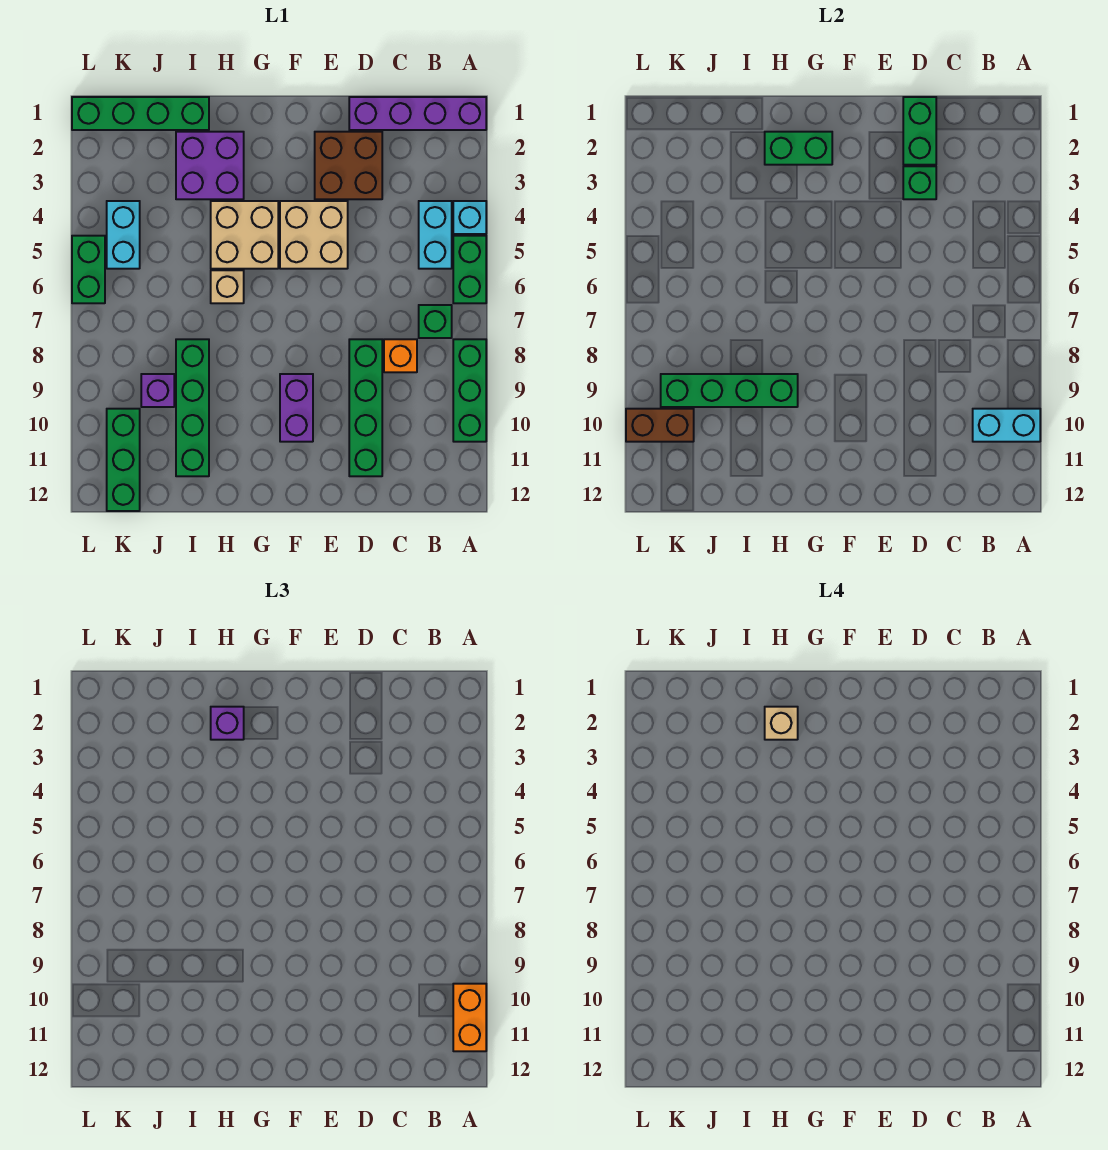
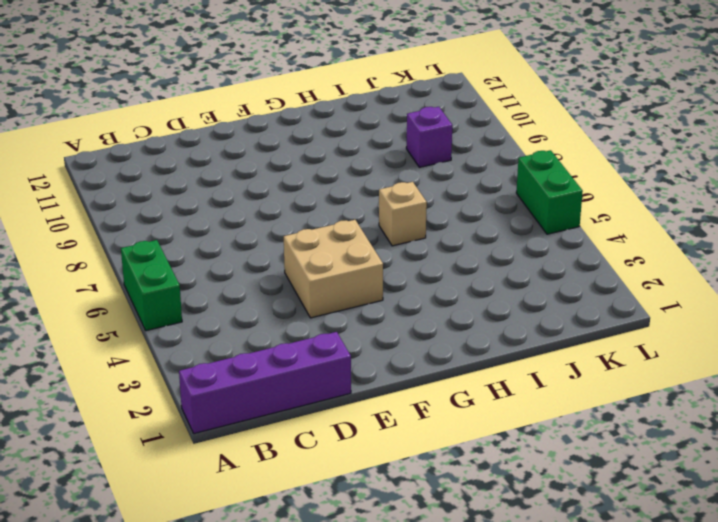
none -> cyan brick A4 level 1
none -> green brick A8:A10 level 1
none -> cyan brick B4:B5 level 1

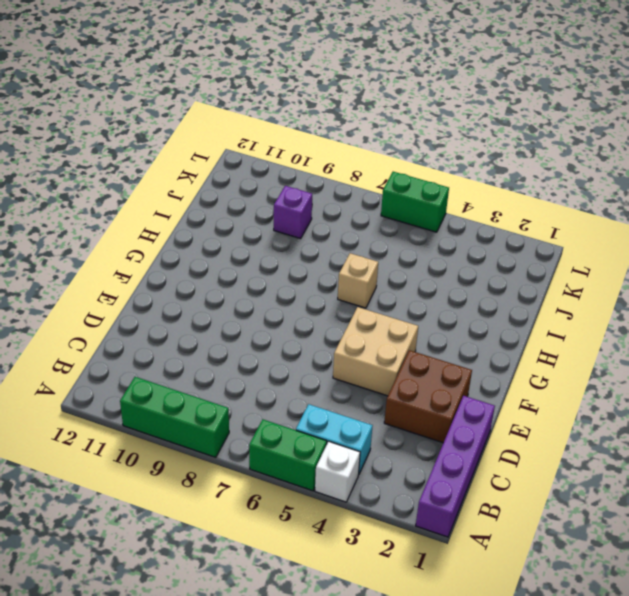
white brick A4 level 1 -> cyan brick A4 level 1
none -> green brick B7 level 1
none -> orange brick C8 level 1
none -> green brick D8:D11 level 1

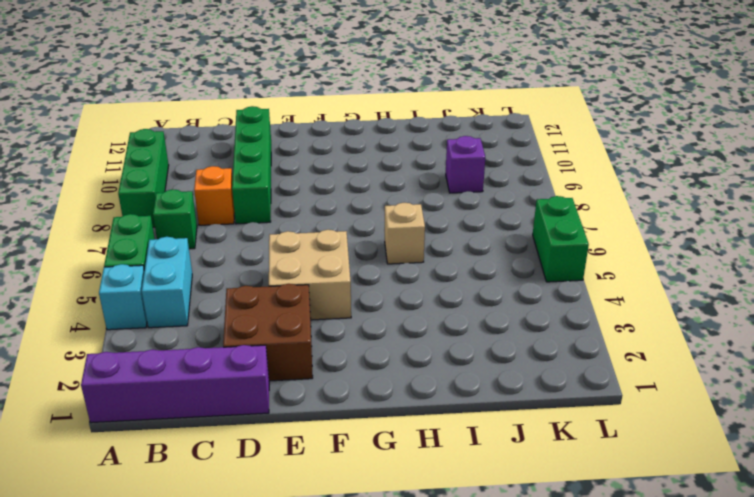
none -> purple brick F9:F10 level 1
none -> tan brick G4:H5 level 1
none -> purple brick H2:I3 level 1

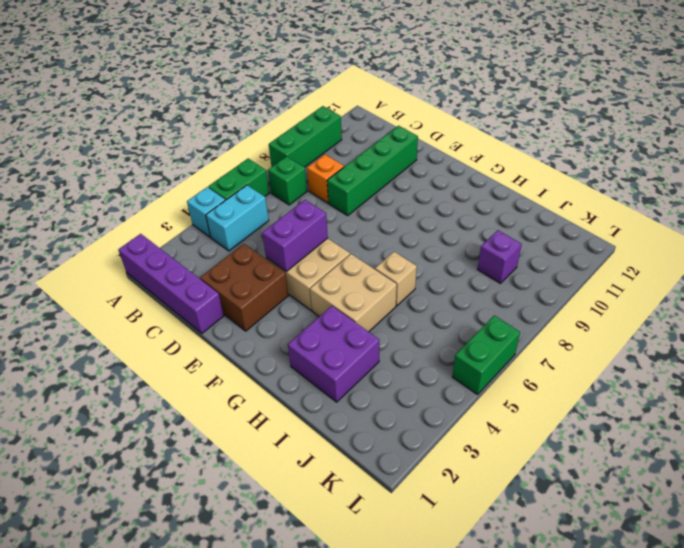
purple brick E4:E5 level 2 -> purple brick F9:F10 level 1
none -> green brick I1:L1 level 1
none -> green brick I8:I11 level 1
none -> cyan brick K4:K5 level 1

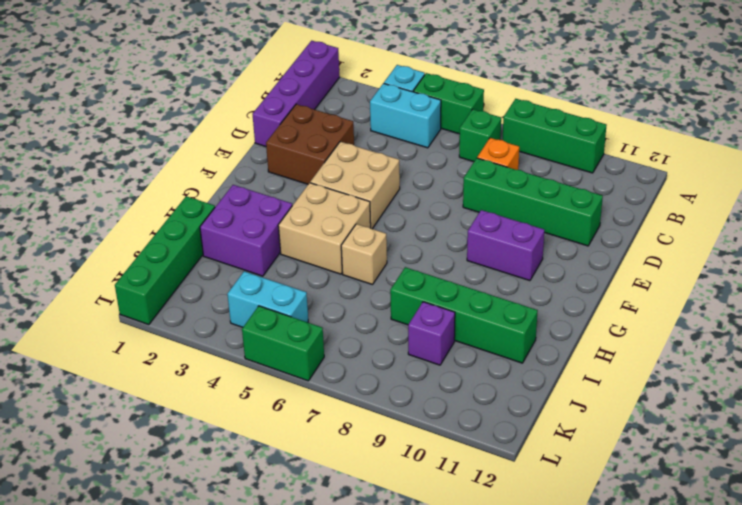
none -> green brick K10:K12 level 1
none -> cyan brick A10:B10 level 2
none -> green brick D1:D2 level 2

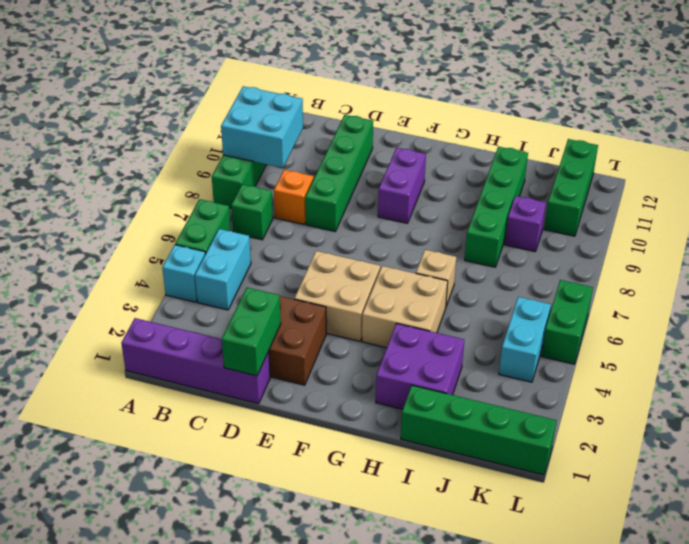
cyan brick A9:B10 level 2 -> cyan brick A10:B10 level 2
none -> green brick D3 level 2
none -> green brick G2:H2 level 2
none -> green brick H9:K9 level 2

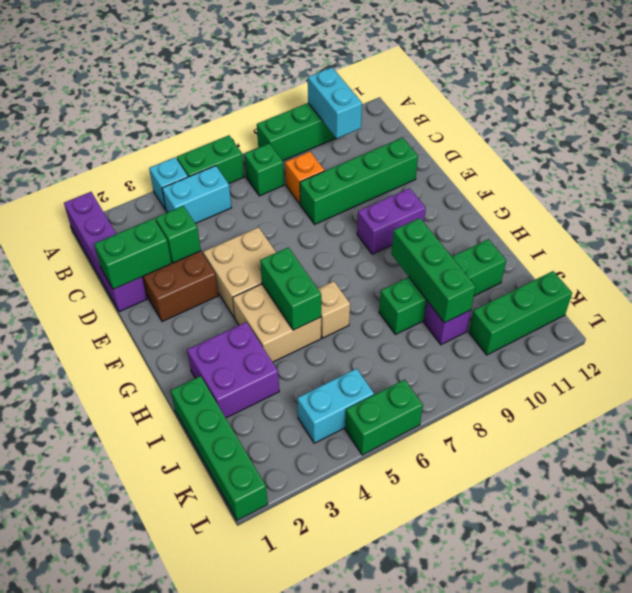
green brick G5:H5 level 2 -> green brick G2:H2 level 2
green brick H9:J9 level 2 -> green brick H9:K9 level 2
none -> brown brick K10:L10 level 2
none -> orange brick A10:A11 level 3
none -> purple brick H2 level 3

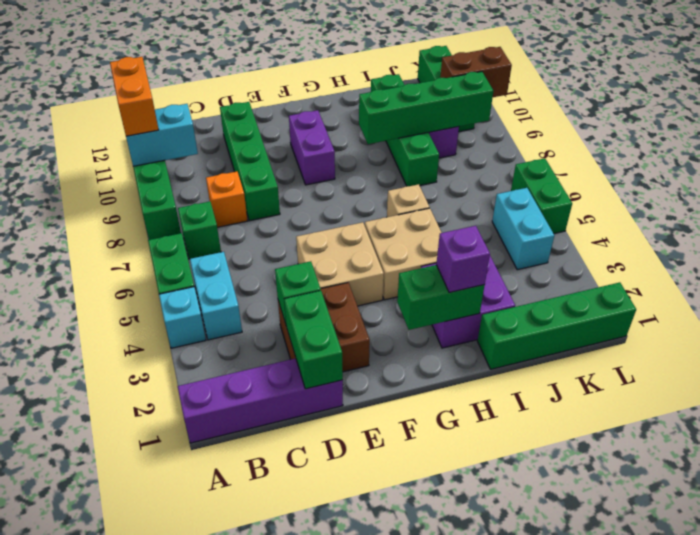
none -> tan brick H2 level 4

